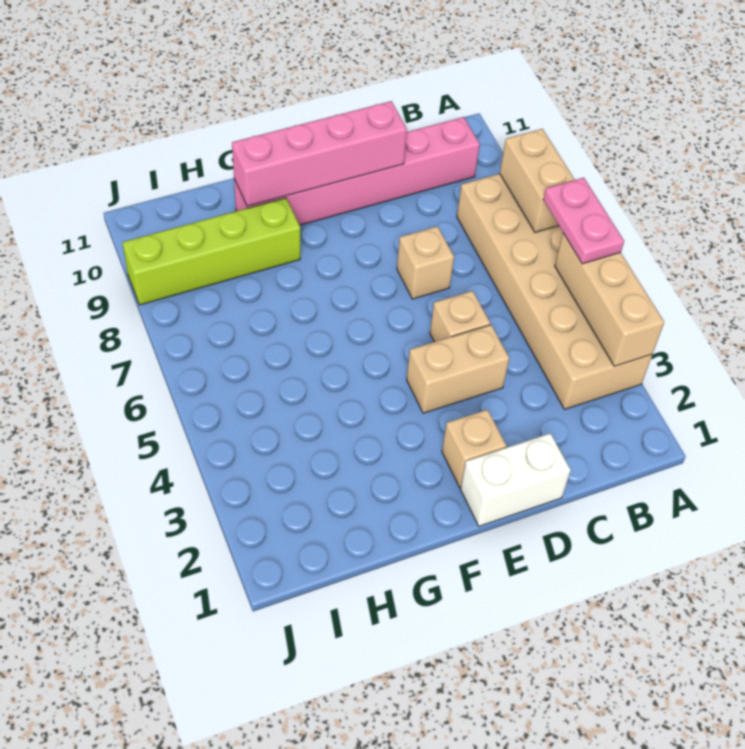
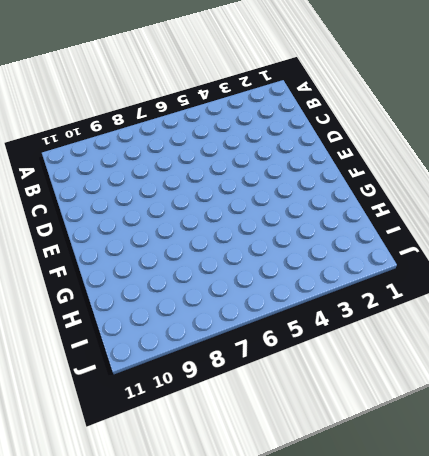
none -> tan brick A3:B8 level 1
none -> pink brick B10:G10 level 1
none -> white brick D1:E1 level 1

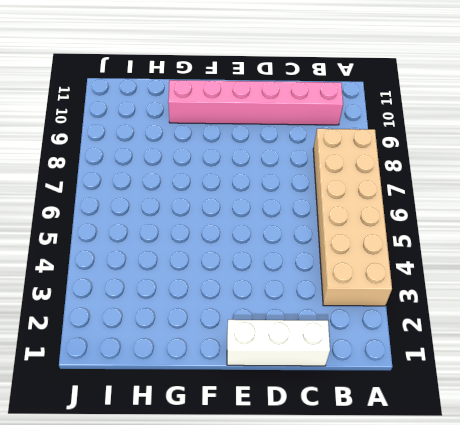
white brick C1:E1 level 1 -> white brick D1:E1 level 1
none -> tan brick D4:E4 level 1
none -> tan brick D5 level 1
none -> tan brick D7 level 1

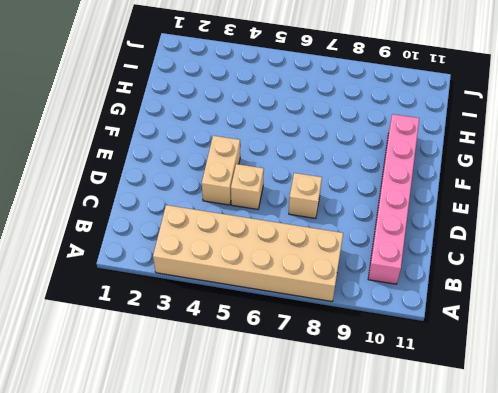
none -> white brick D1:E1 level 1
none -> tan brick E2 level 1
none -> lime brick G9:J9 level 1

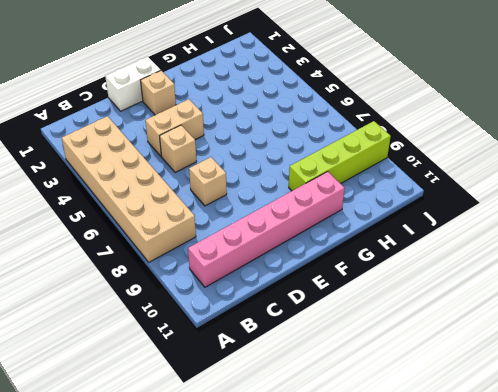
none -> tan brick A3:A5 level 2
none -> tan brick A7:A8 level 2
none -> pink brick D10:G10 level 2

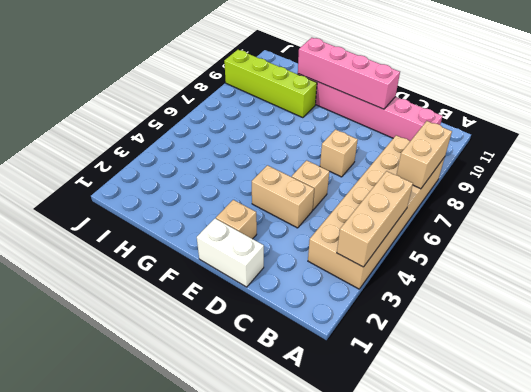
none -> pink plate A5:A6 level 3

